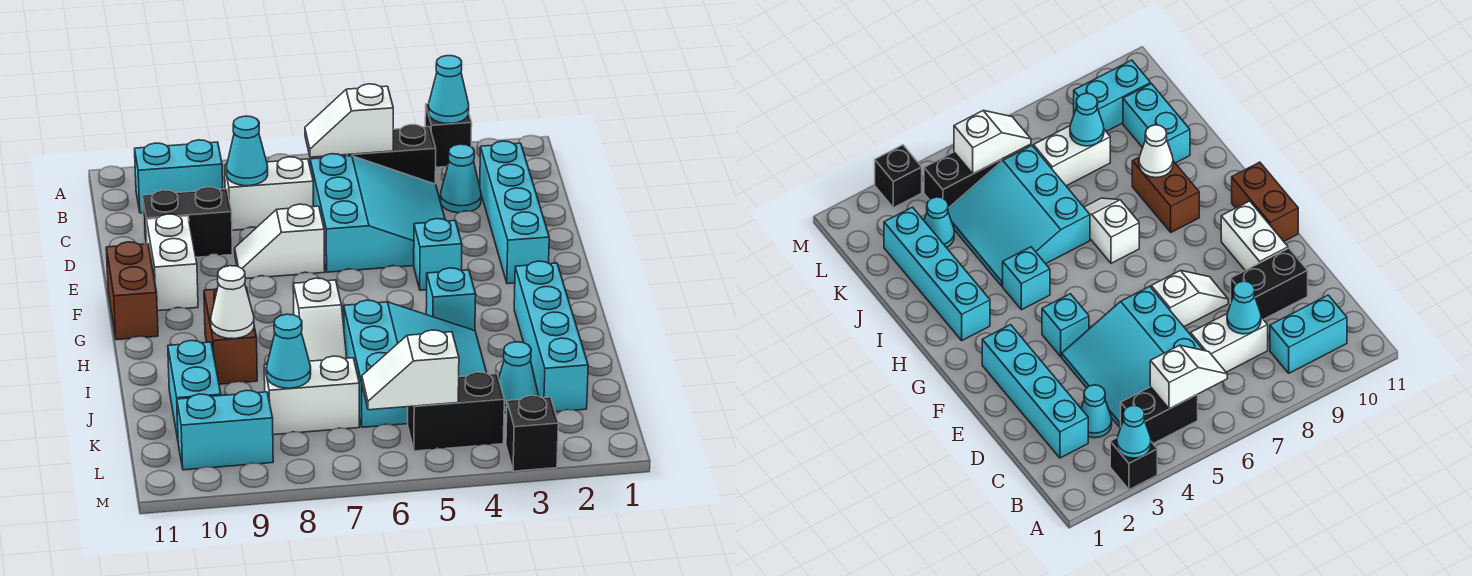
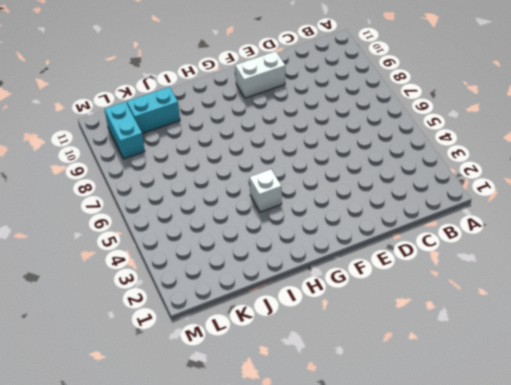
white brick H4 level 1 -> cyan brick H4 level 1
none -> black brick A3 level 1
none -> black brick B4:B5 level 1
none -> cyan brick B9:B10 level 1

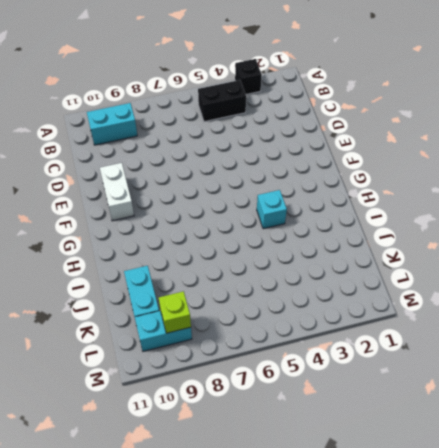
lime brick L9 level 2 -> none
none -> cyan brick C2:F2 level 1
none -> cyan cone C3 level 1
none -> cyan slope C4:E6 level 1 top 6

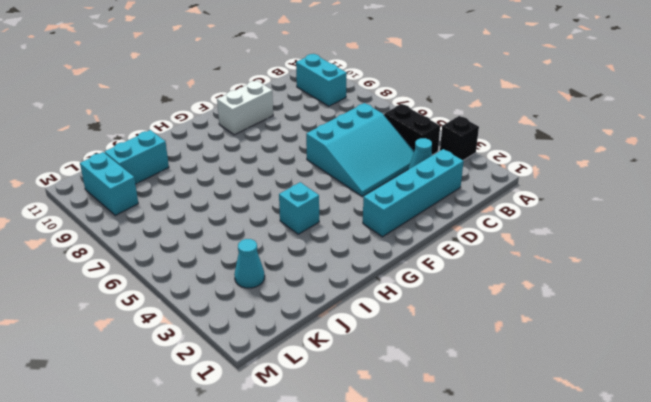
none -> white brick C7:C8 level 1
none -> black brick D9:D10 level 1
none -> white slope E7:E8 level 1 top 7

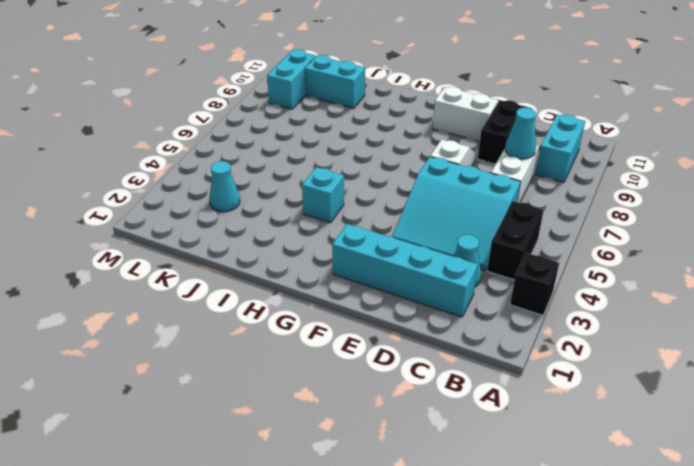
none -> cyan brick F4 level 1
none -> brown brick F11:G11 level 1
none -> cyan brick H2:K2 level 1

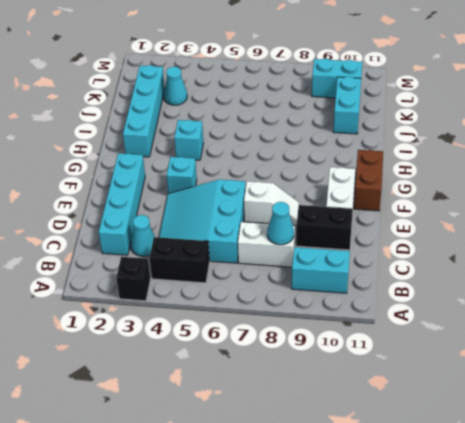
none -> white slope H7:I7 level 1 top H
none -> brown brick H9:I9 level 1
none -> cyan slope I4:K6 level 1 top 6

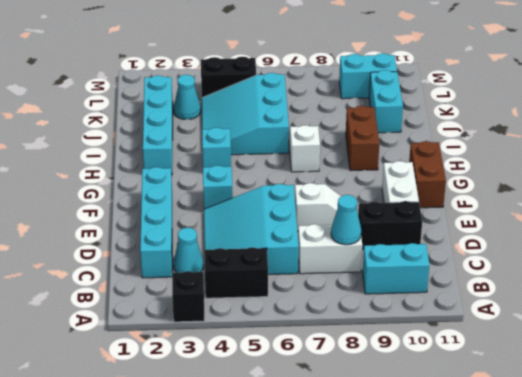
none -> white brick K7:K8 level 1
none -> black brick M3 level 1
none -> cyan cone A3 level 2

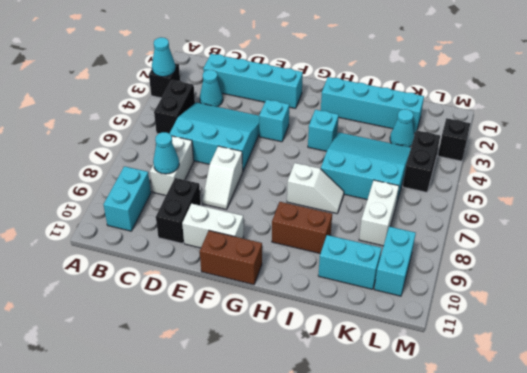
none -> white slope B5:B6 level 2 top 5
none -> white cone I9 level 2
none -> cyan cone K8 level 2

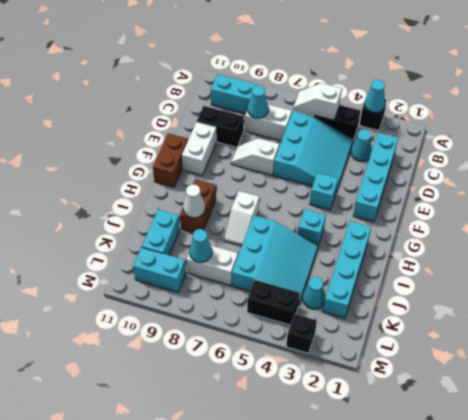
none -> white slope L5:L6 level 2 top 5

